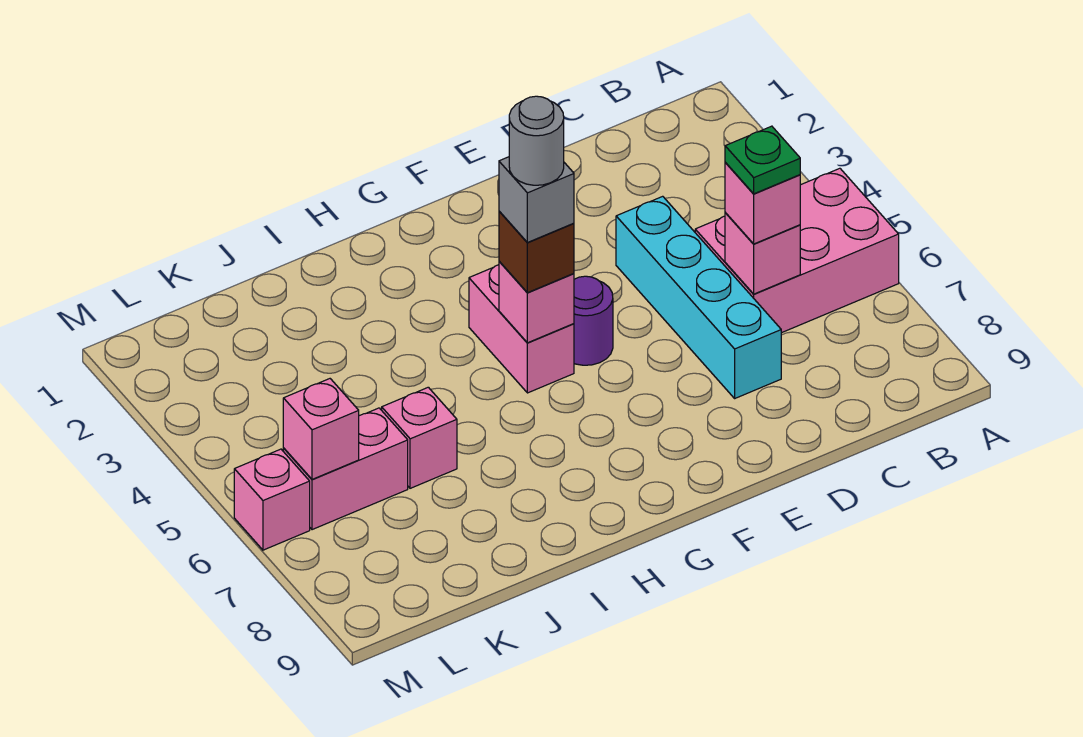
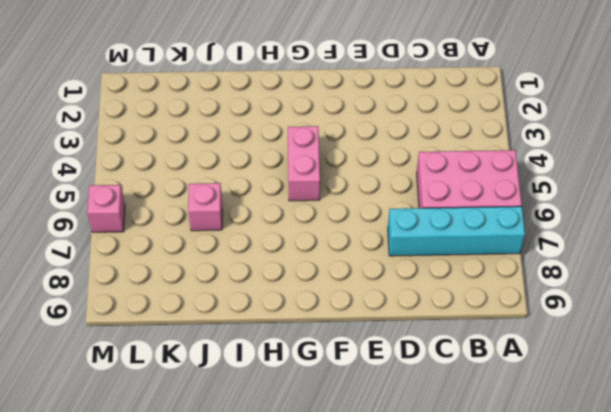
cyan brick A7:D7 level 1 -> cyan brick D4:D7 level 1
none -> purple round brick F5 level 1
none -> pink brick K6:L6 level 1
none -> pink brick C6 level 2

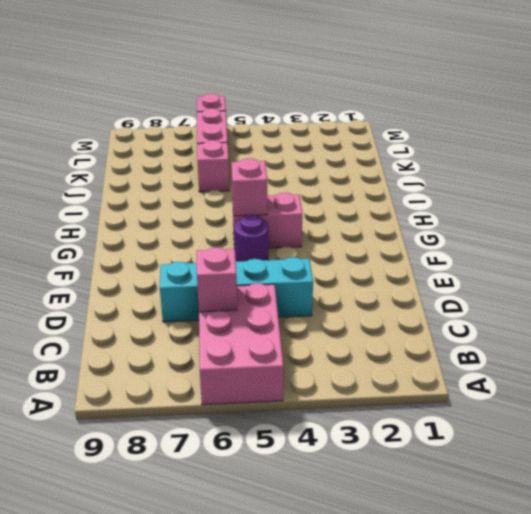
none -> pink brick L6 level 2
none -> pink brick C6 level 3
none -> brown brick G5 level 3

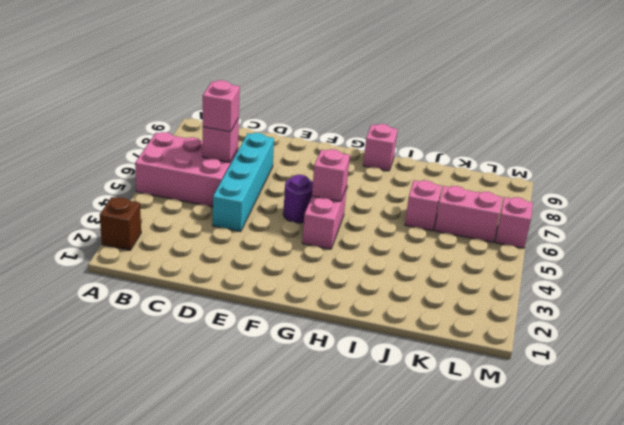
brown brick A2 level 1 -> brown brick G5 level 3
pink brick H9 level 1 -> pink brick L6 level 2
none -> green plate C6 level 4
none -> grey brick G5 level 4
none -> grey round brick G5 level 5

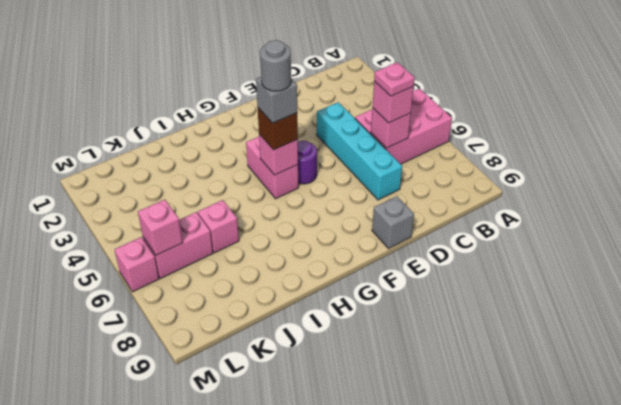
pink plate C6 level 4 -> green plate C6 level 4
grey brick E9 level 1 -> none

